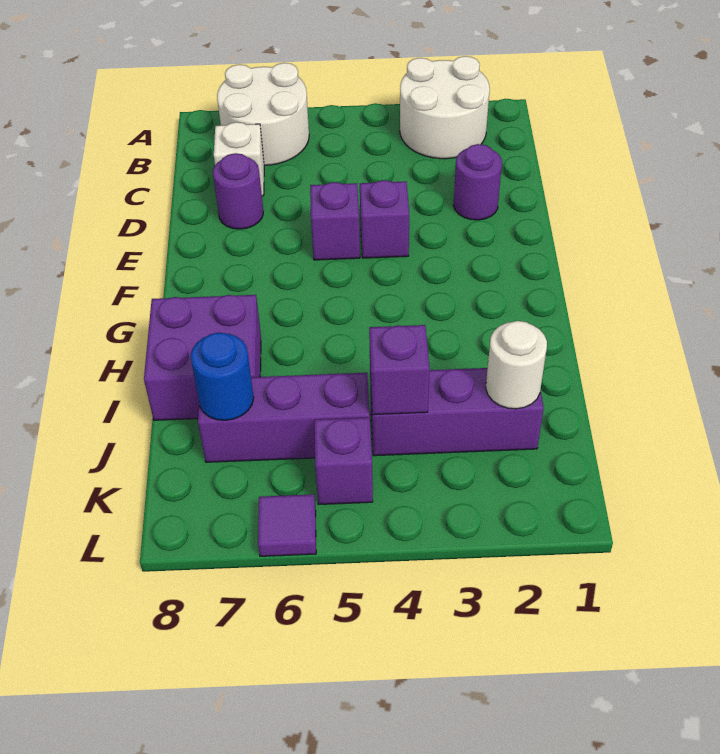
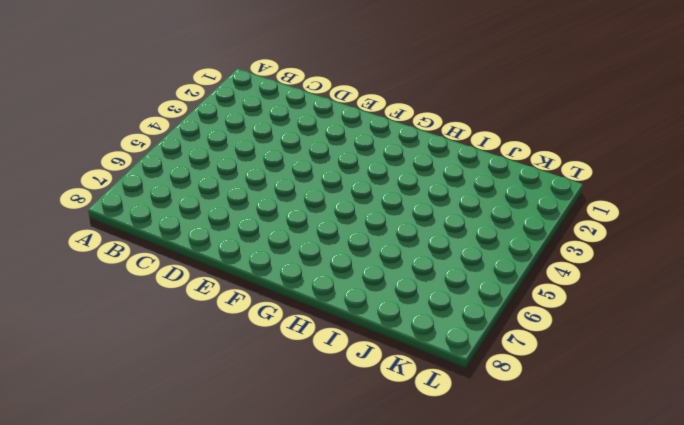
none -> white round brick A2:B3 level 1
none -> white round brick A6:B7 level 1
none -> white brick C7 level 1

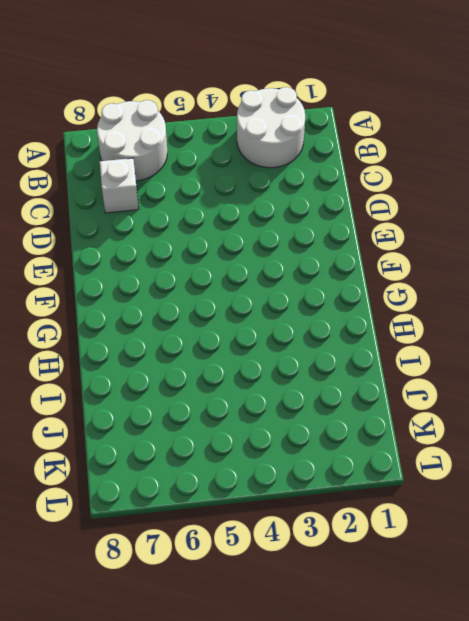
none -> purple round brick D2 level 1
none -> purple round brick D7 level 1
none -> purple brick E4 level 1

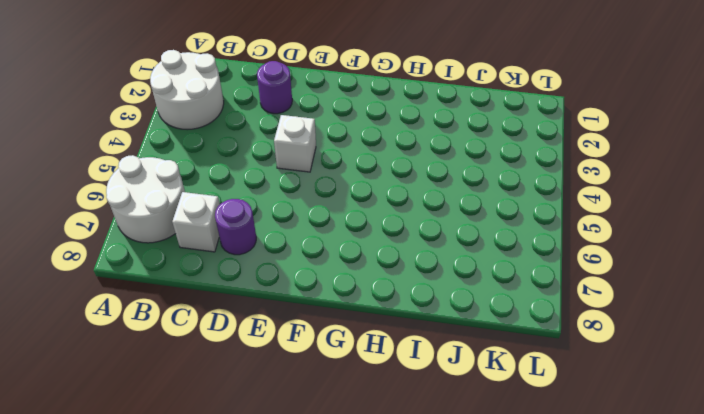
white brick E4 level 1 -> purple brick E4 level 1
none -> purple brick E5 level 1
none -> purple brick H7:I8 level 1
none -> purple brick J2:J4 level 1

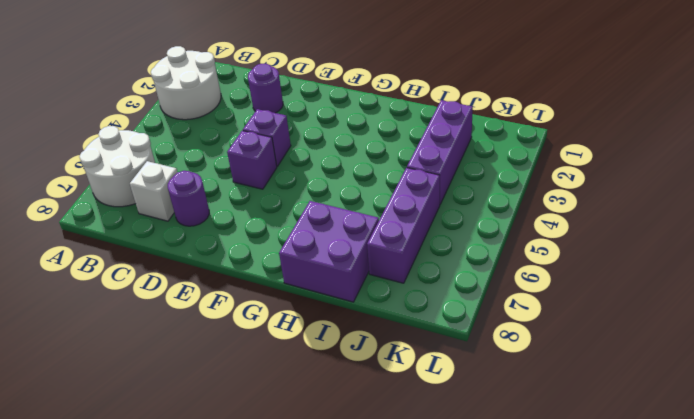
none -> purple brick K5 level 1
none -> purple tile L6 level 1
none -> white round brick J2 level 2

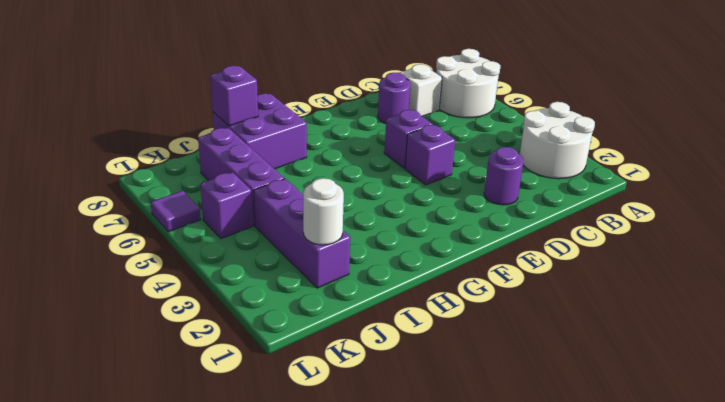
purple brick I8 level 2 -> purple brick J4 level 2
none -> blue round brick J7 level 2

